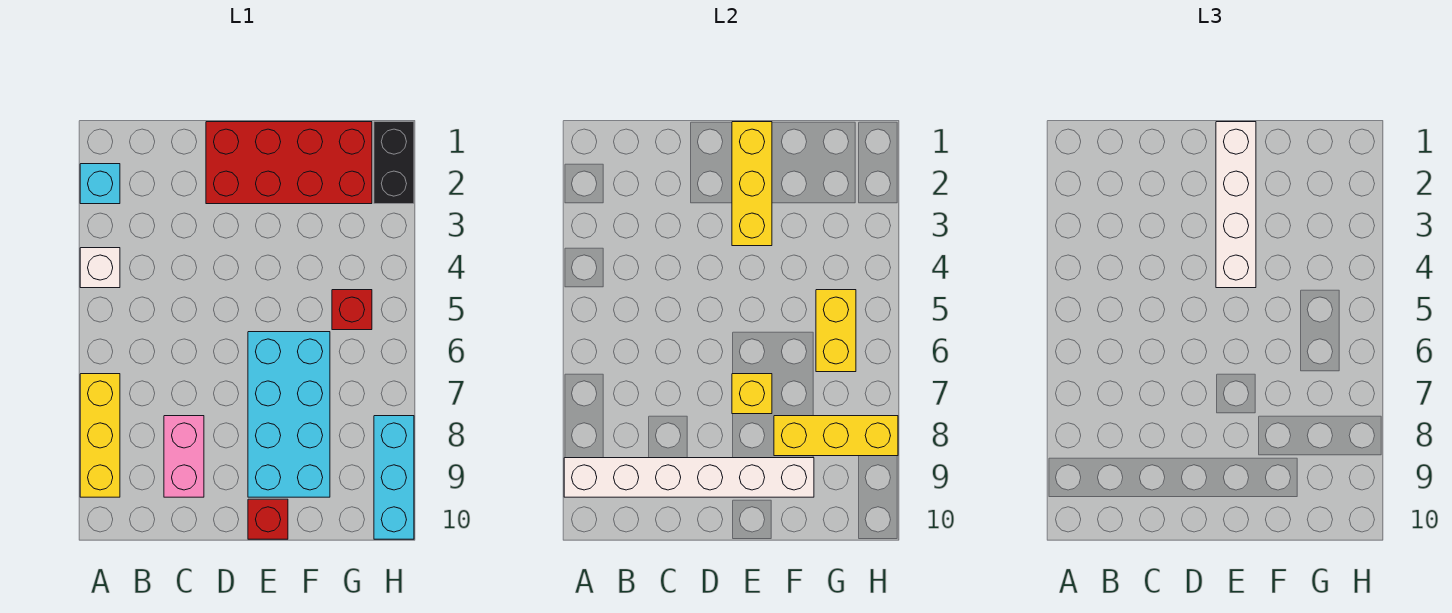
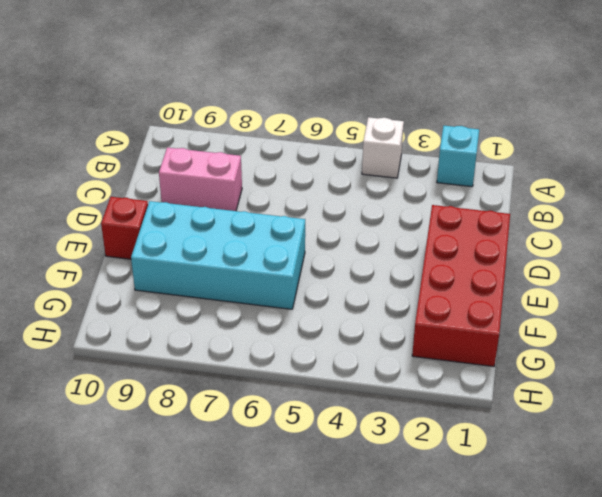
none -> yellow brick A7:A9 level 1
none -> red brick G5 level 1
none -> black brick H1:H2 level 1

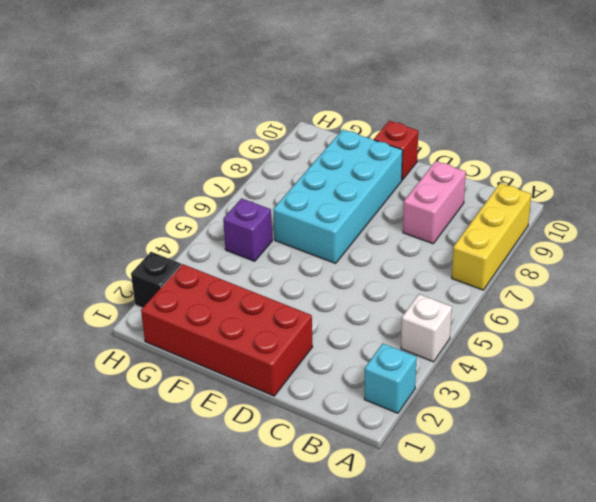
purple brick G5 level 1 -> red brick G5 level 1
black brick H2 level 1 -> black brick H1:H2 level 1
none -> cyan brick H8:H10 level 1
none -> white brick A9:F9 level 2
none -> yellow brick E1:E3 level 2

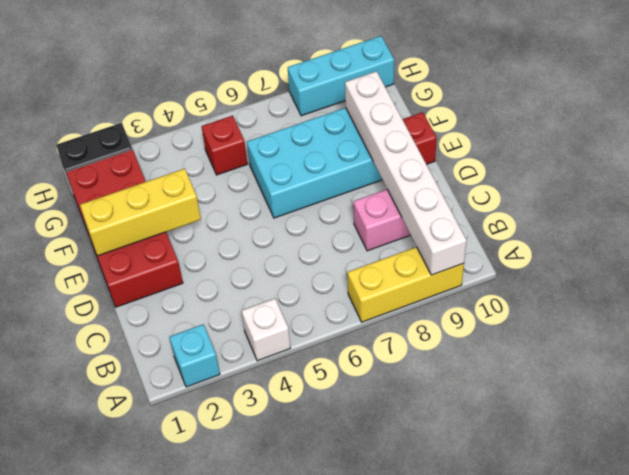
none -> yellow brick E7 level 2
none -> yellow brick F8:H8 level 2
none -> yellow brick G5:G6 level 2

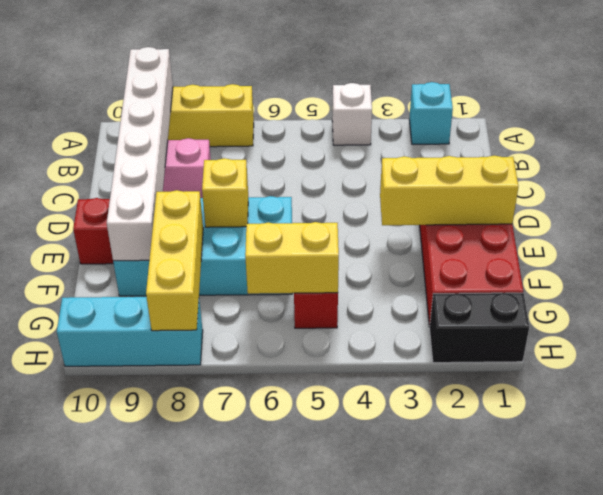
none -> white brick E1:E4 level 3

